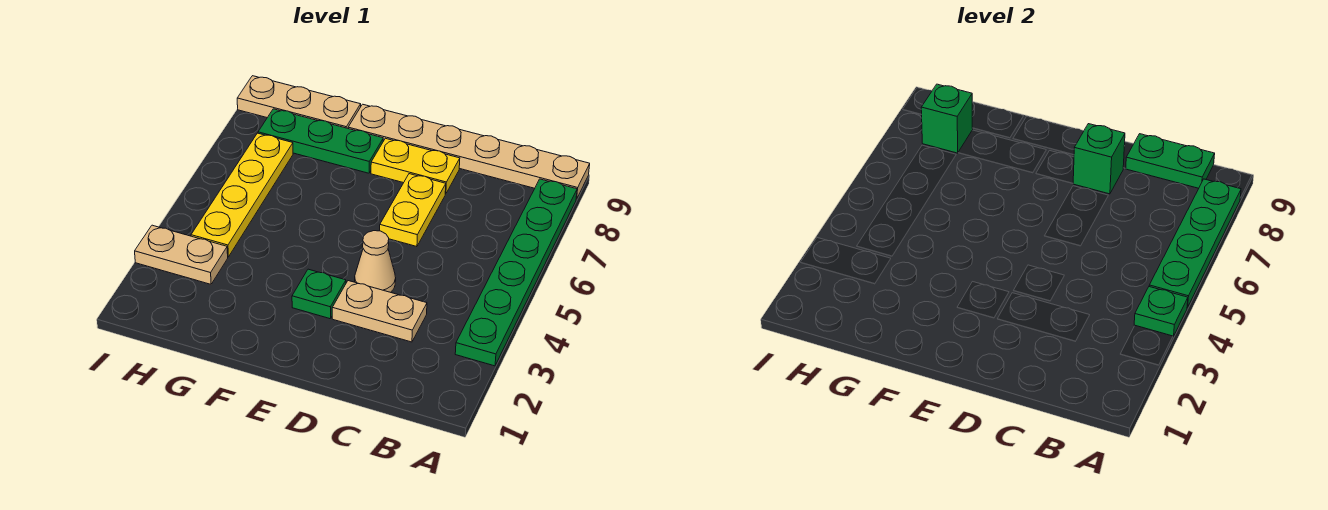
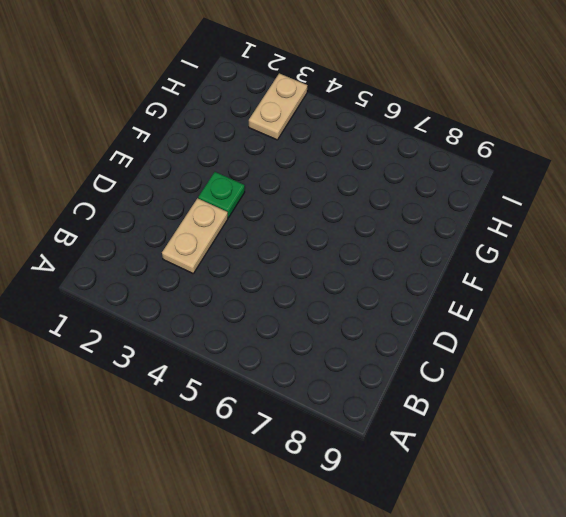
none -> green plate A3:A8 level 1
none -> tan plate A9:F9 level 1
none -> tan cone D4 level 1

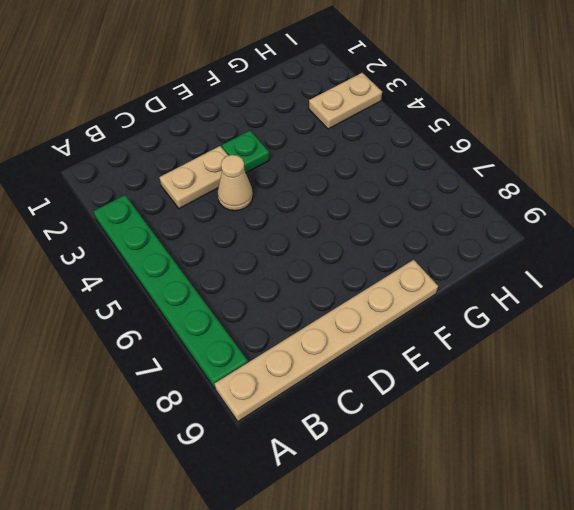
none -> yellow plate D6:D7 level 1
none -> yellow plate D8:E8 level 1
none -> green plate F8:H8 level 1

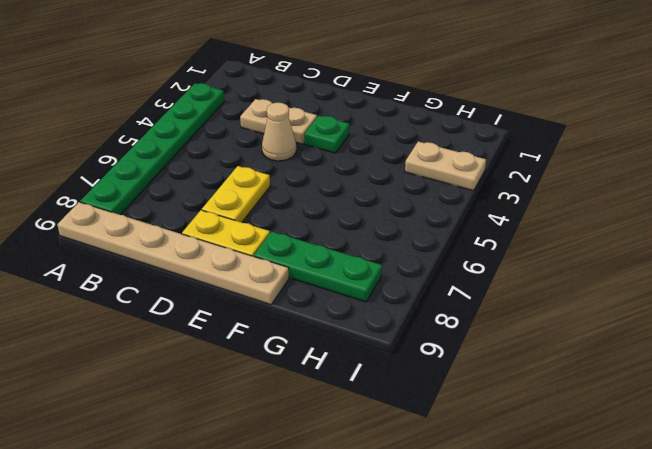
none -> tan plate G9:I9 level 1
none -> yellow plate H4:H7 level 1
none -> green plate A4 level 2

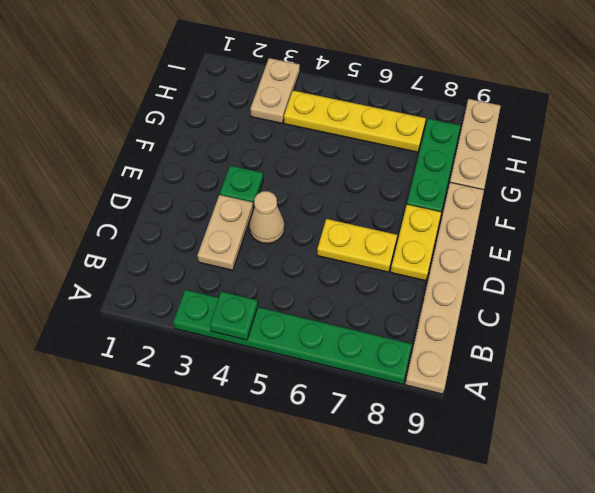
none -> green plate A5:A8 level 2
none -> green plate B9:C9 level 2
none -> green brick D8 level 2

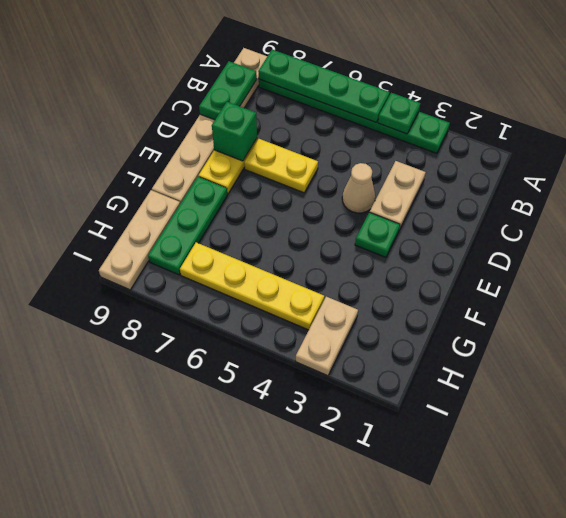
none -> green brick H8 level 2

